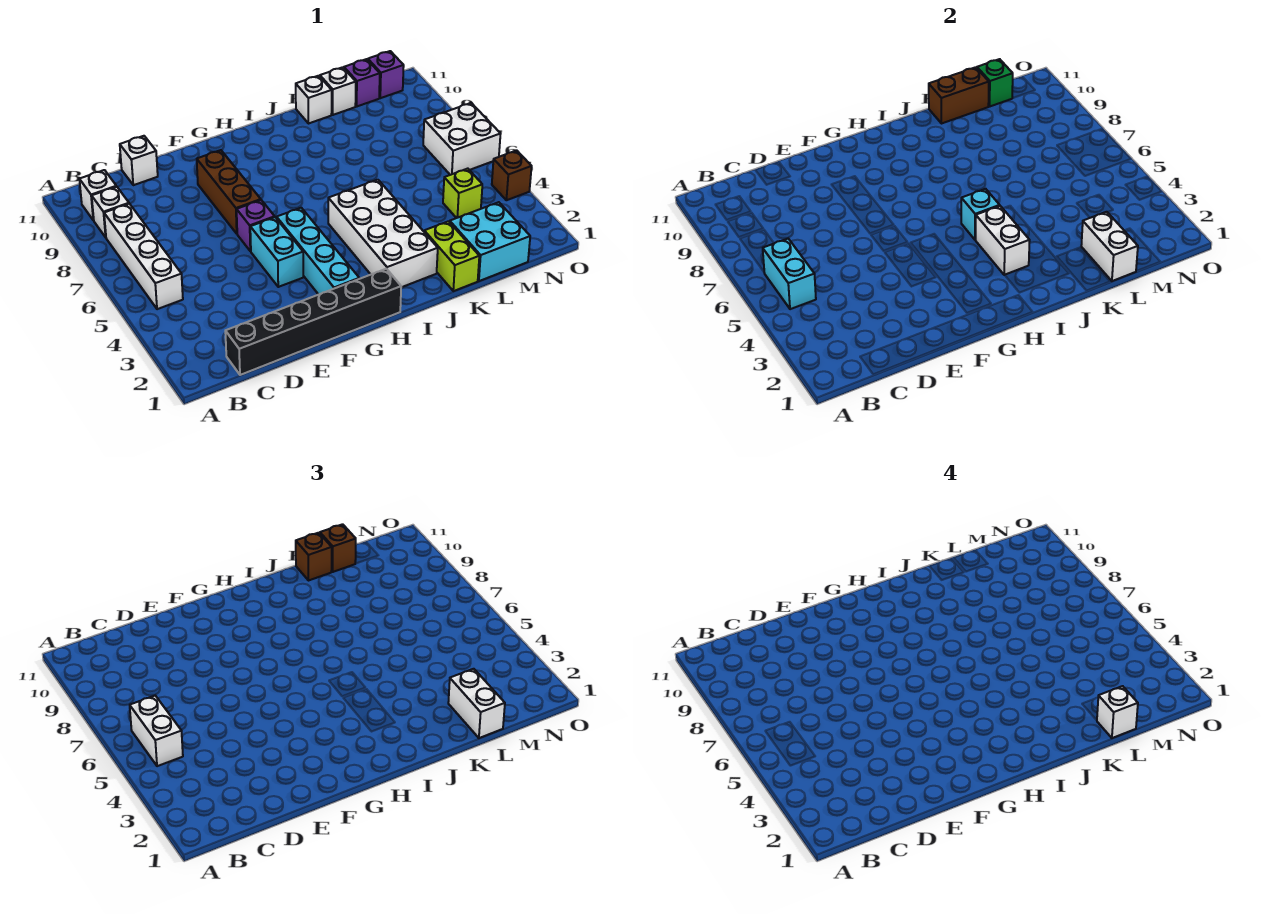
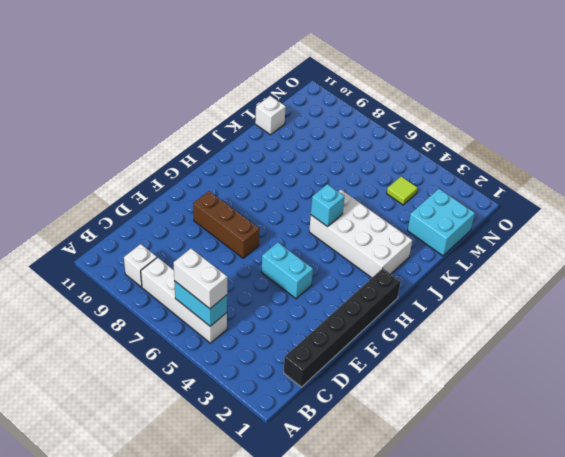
lime tile M4 level 1 -> lime brick M4 level 1
none -> white brick B10 level 1
none -> white brick D11 level 1
none -> purple brick F6 level 1
none -> cyan brick G2:G5 level 1

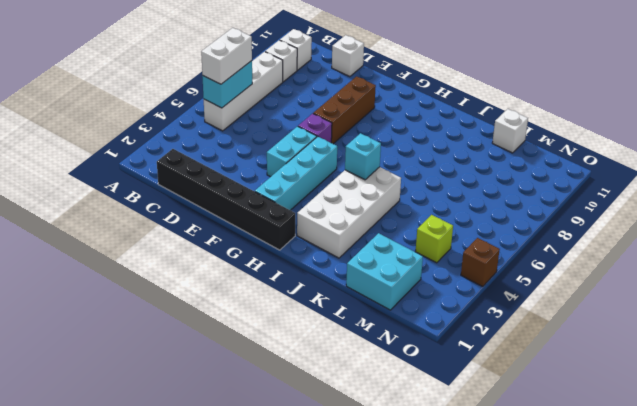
none -> lime brick K1:K2 level 1
none -> white brick K11 level 1
none -> purple brick M11 level 1
none -> white brick N6:O7 level 1

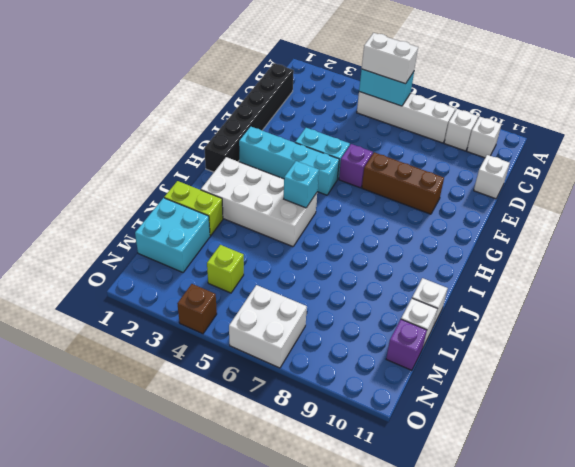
none -> purple brick N11 level 1
none -> white brick I3:I4 level 2
none -> brown brick K11:L11 level 2
none -> white brick L1:L2 level 2

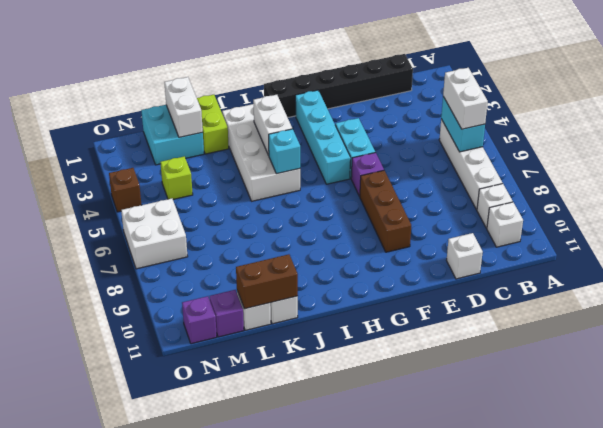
none -> green brick M11 level 2
none -> brown brick K11 level 3
none -> white brick L1:L2 level 3
none -> brown brick L11 level 3

